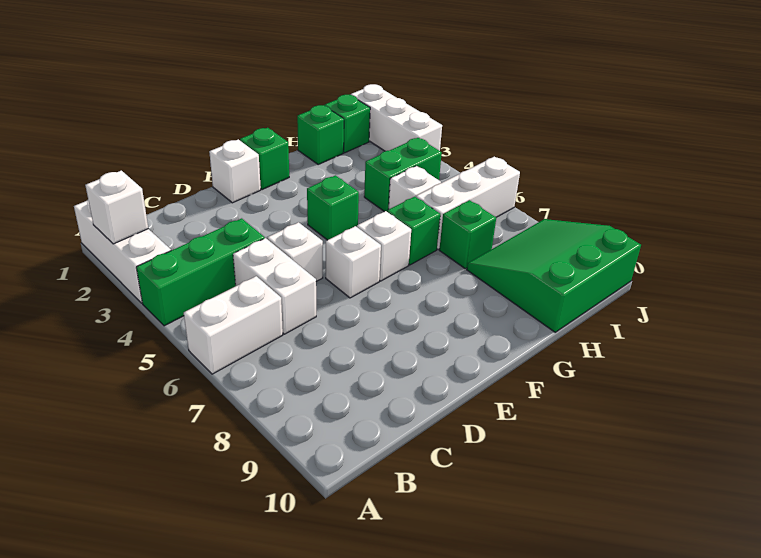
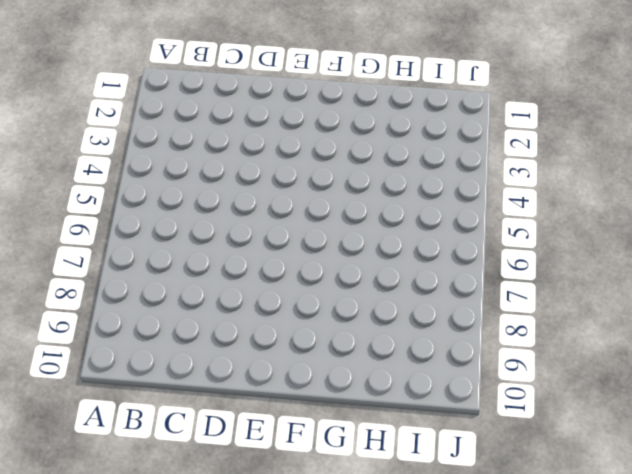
none -> white brick A1:A3 level 1
none -> green brick A4:C4 level 1
none -> white brick A6:B6 level 1

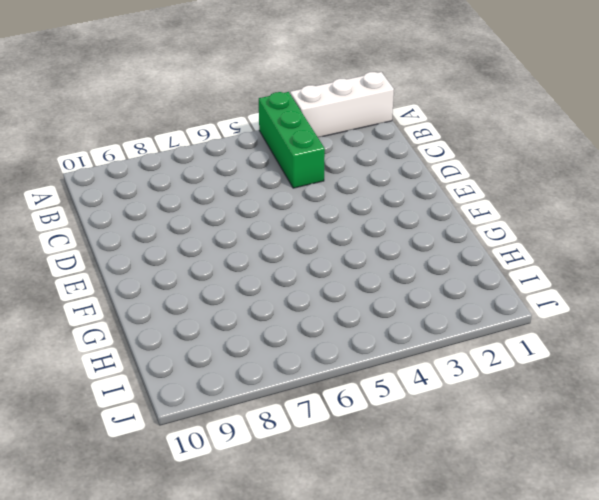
none -> white brick A6:B6 level 1
none -> white brick C5:C6 level 1
none -> white brick D5 level 1

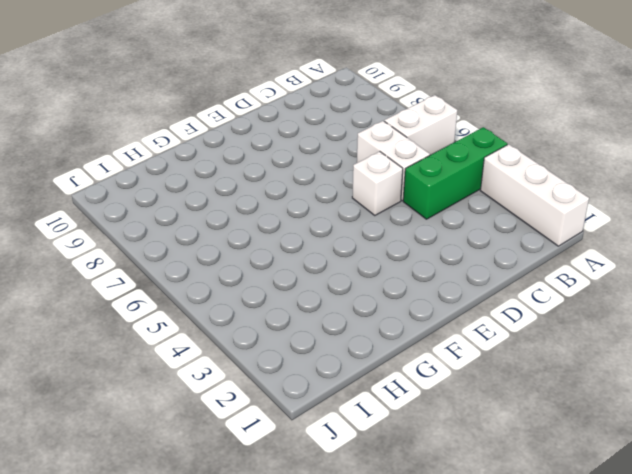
none -> white brick E1 level 1
none -> white brick E6 level 1
none -> green brick F1 level 1

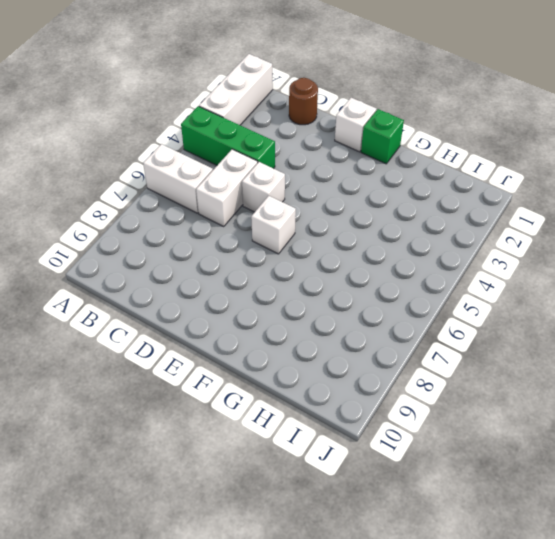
brown round brick C1 level 1 -> none
none -> green brick F4 level 1
none -> white brick F6 level 1
none -> green brick G6 level 1

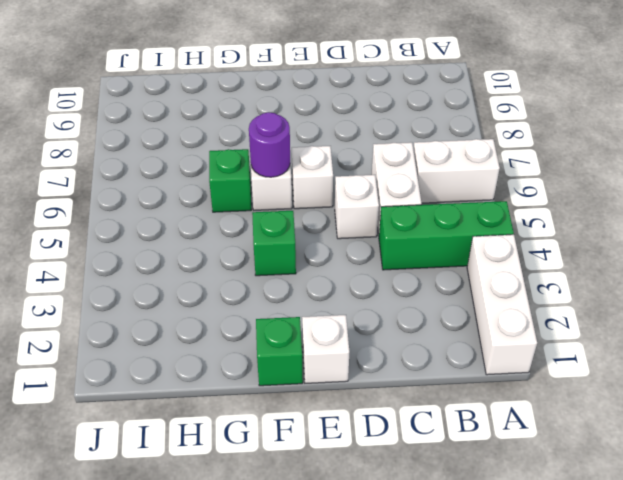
purple round brick F6 level 2 -> none
none -> green brick H1 level 1
none -> green brick H4:I4 level 1
none -> white brick H5 level 1

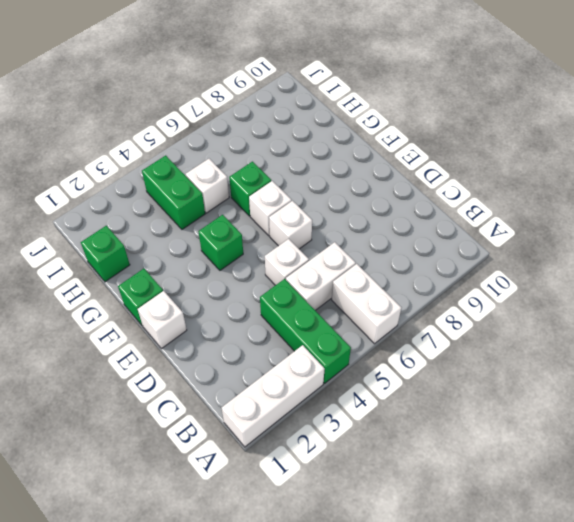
none -> white brick H6:J6 level 1
none -> green brick H7 level 1
none -> green slope H8:J10 level 1 top 10

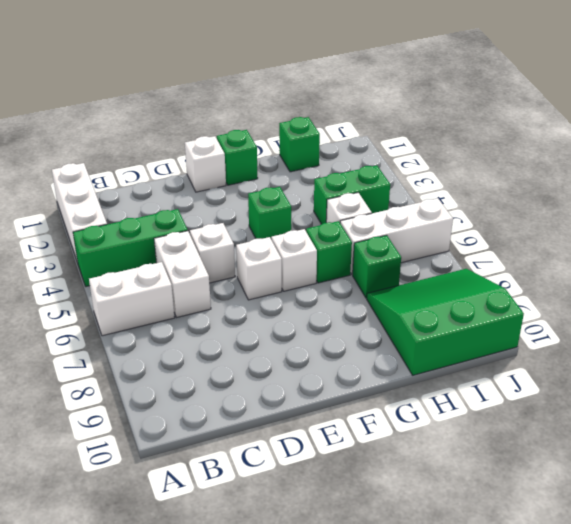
none -> green brick I1 level 1
none -> white brick J1:J3 level 1
none -> white brick A2 level 2

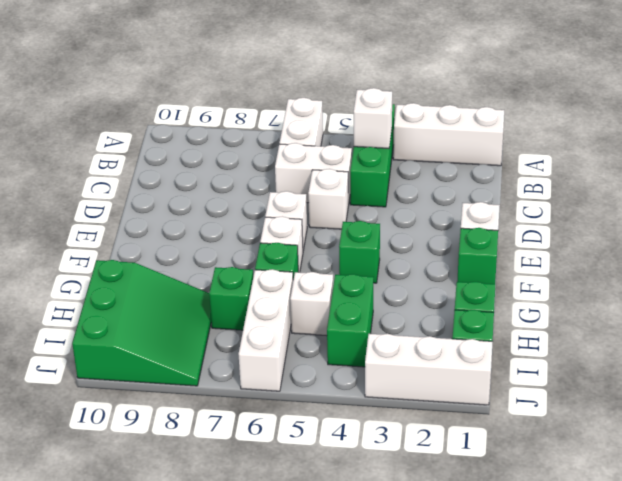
white brick B4 level 2 -> white brick A2 level 2

